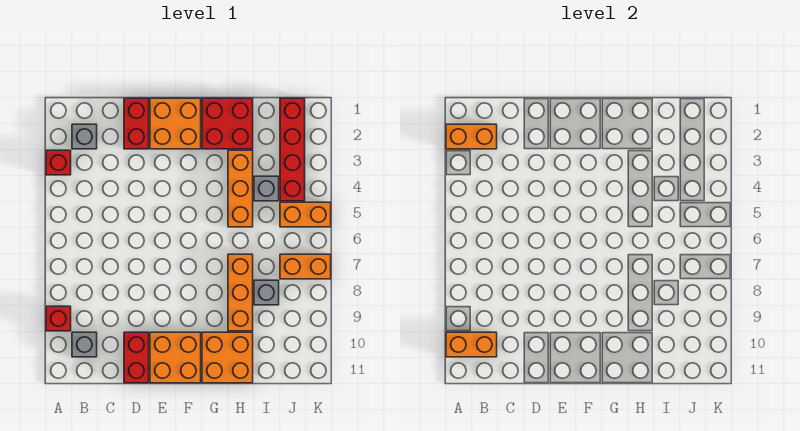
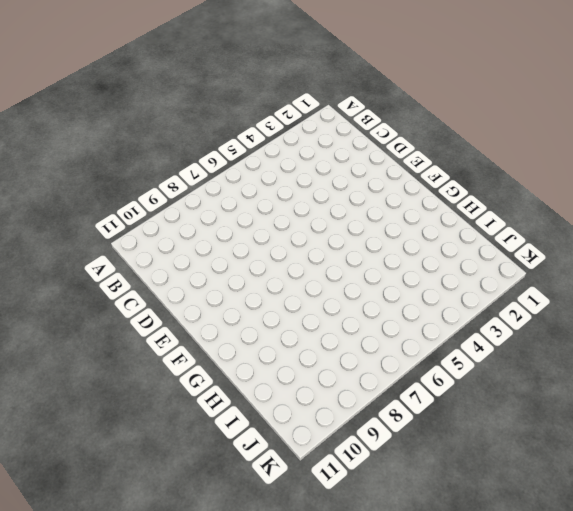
none -> red brick A3 level 1
none -> red brick A9 level 1
none -> grey brick B2 level 1

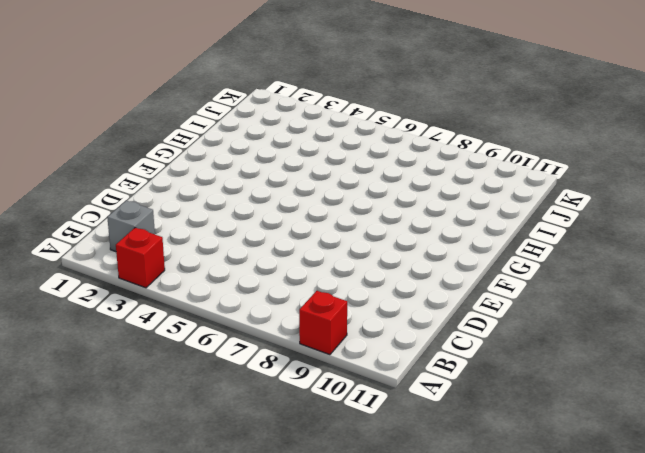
none -> grey brick B10 level 1
none -> red brick D1:D2 level 1
none -> red brick D10:D11 level 1

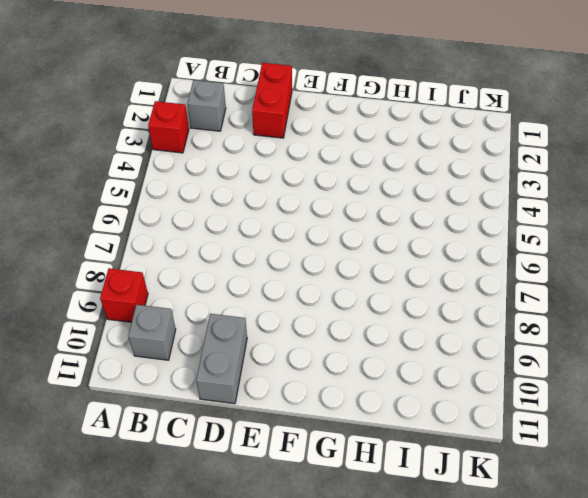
grey brick D10:D11 level 1 -> red brick D10:D11 level 1
none -> orange brick E1:F2 level 1
none -> orange brick E10:F11 level 1
none -> red brick G1:H2 level 1

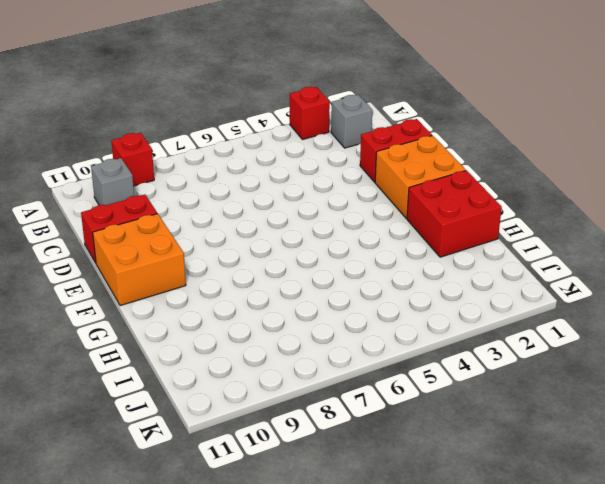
none -> orange brick G10:H11 level 1
none -> orange brick H3:H5 level 1
none -> orange brick H7:H9 level 1

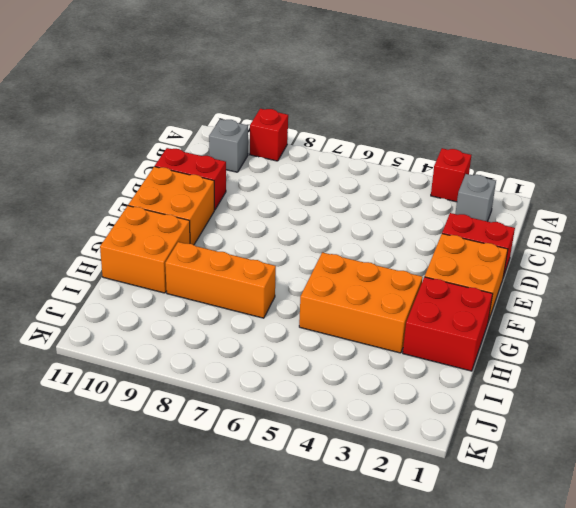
orange brick G3:H5 level 1 -> orange brick H3:H5 level 1
none -> grey brick I4 level 1
none -> grey brick I8 level 1
none -> red brick J1:J4 level 1

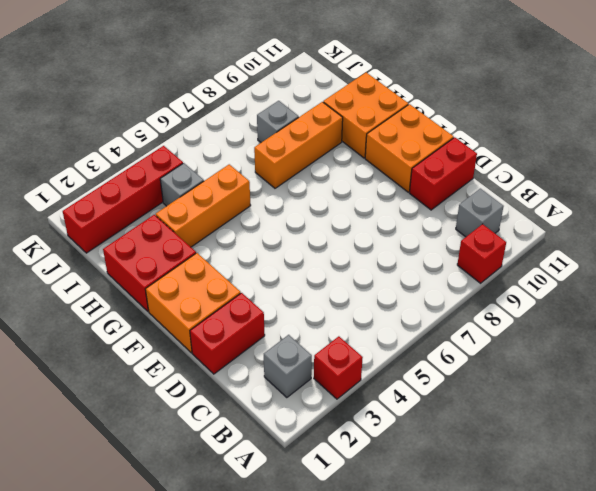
none -> orange brick J5:K5 level 1
none -> orange brick J7:K7 level 1
none -> orange brick A2:B2 level 2

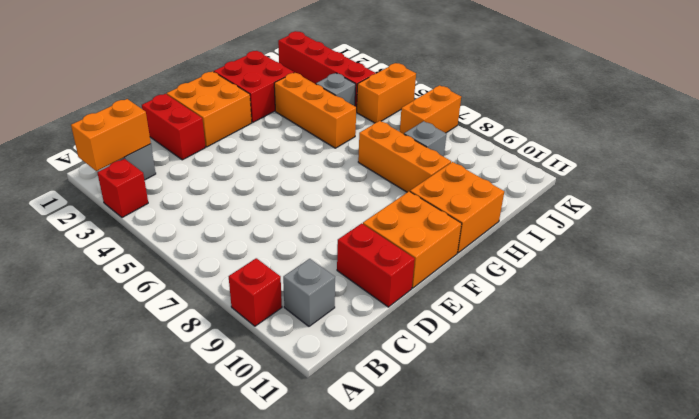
none -> orange brick A10:B10 level 2

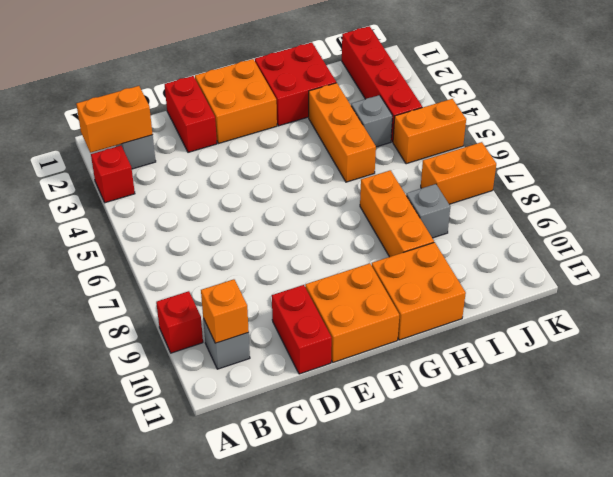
orange brick B10 level 2 -> orange brick A10:B10 level 2

